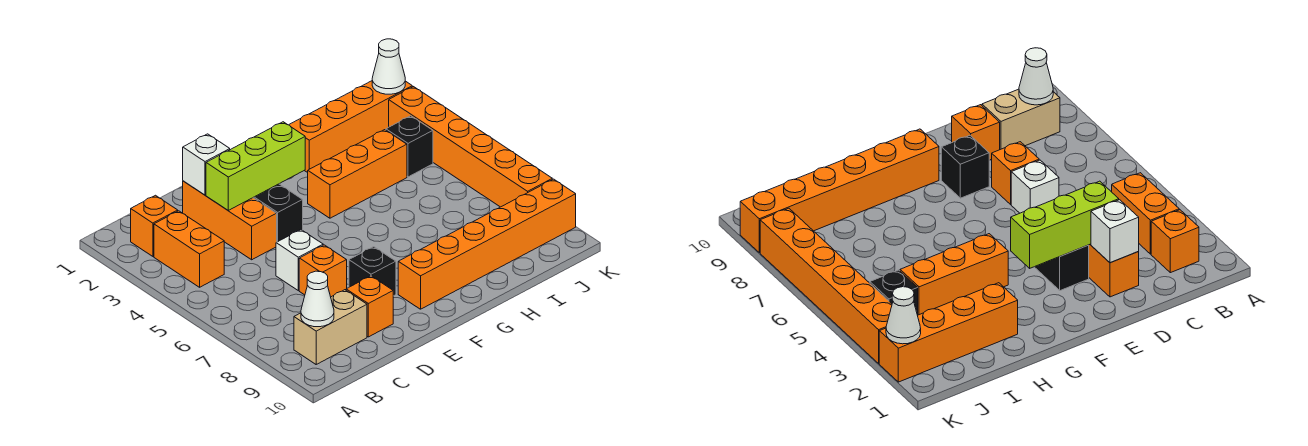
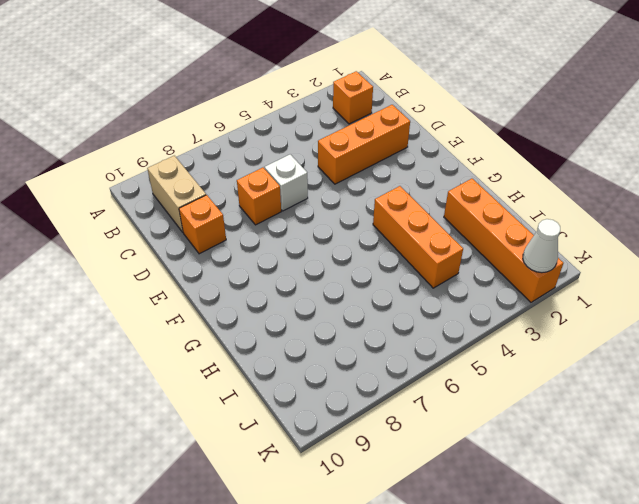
none -> orange brick B3:B4 level 1
none -> black brick E3:E4 level 1
none -> black brick E8 level 1

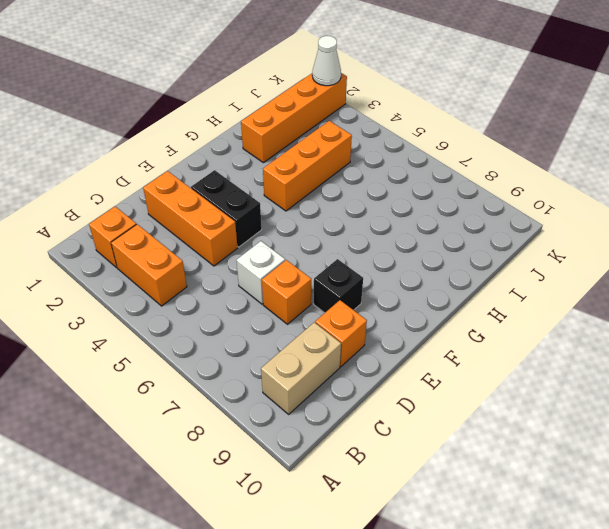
none -> orange brick F9:K9 level 1
none -> black brick J4 level 1
none -> orange brick K3:K8 level 1

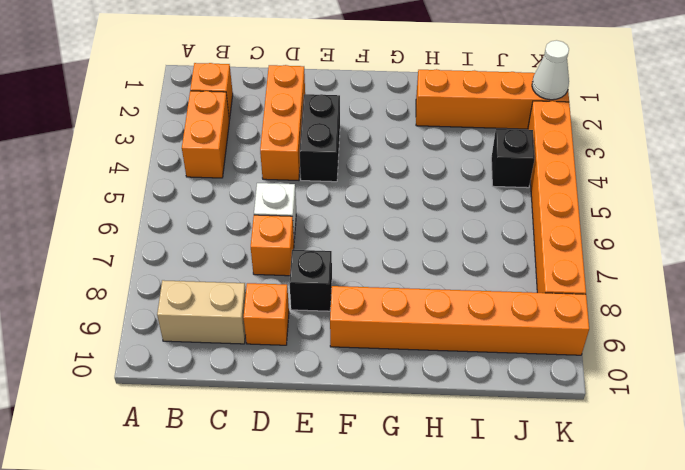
none -> orange brick G4:I4 level 1
none -> white cone B9 level 2
none -> white brick D2 level 2

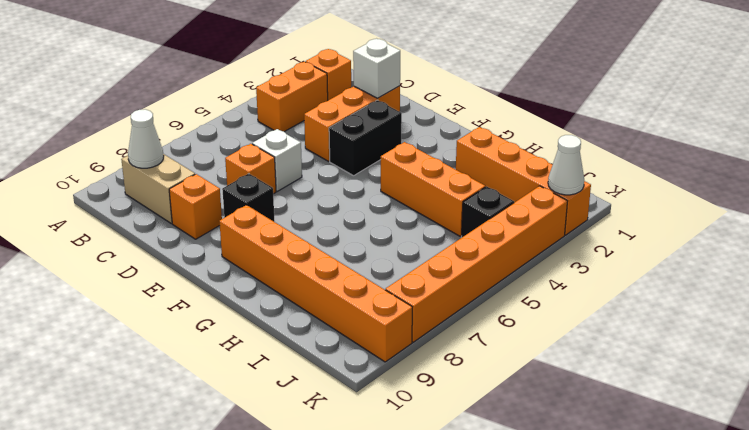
none -> lime brick D3:F3 level 2

